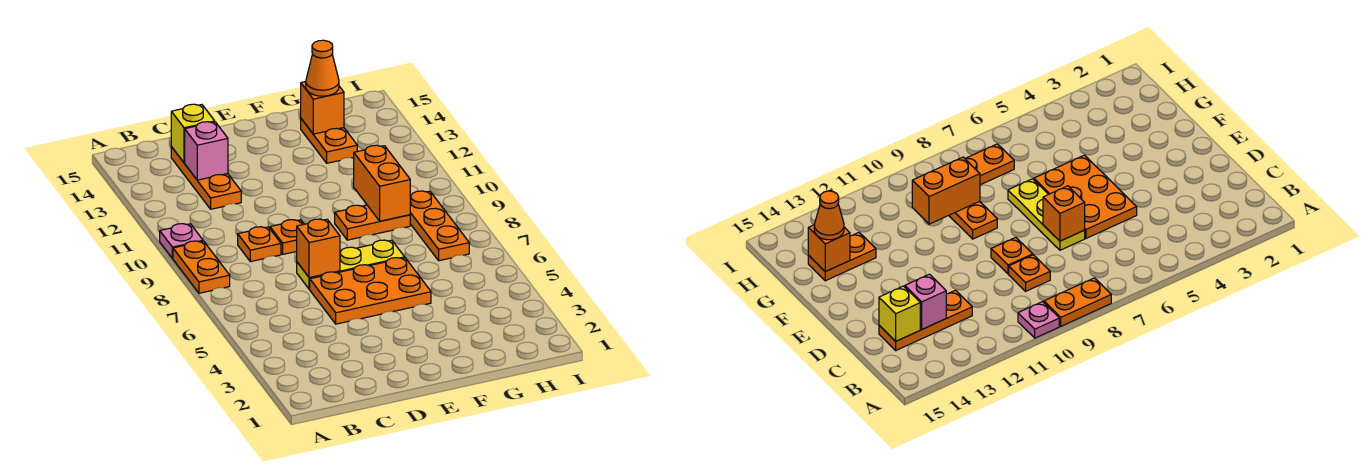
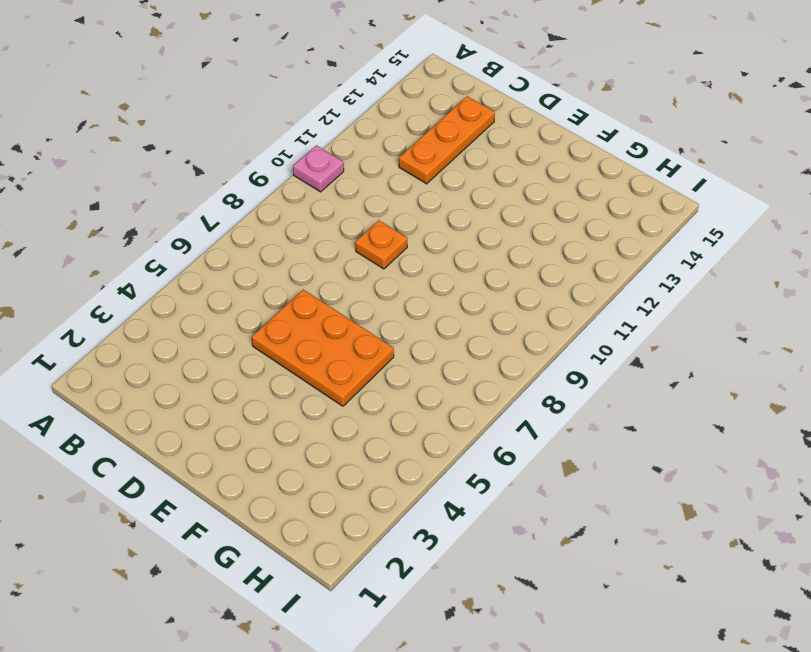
none -> orange plate A8:A9 level 1
none -> orange plate C9 level 1
none -> yellow plate D7:F7 level 1

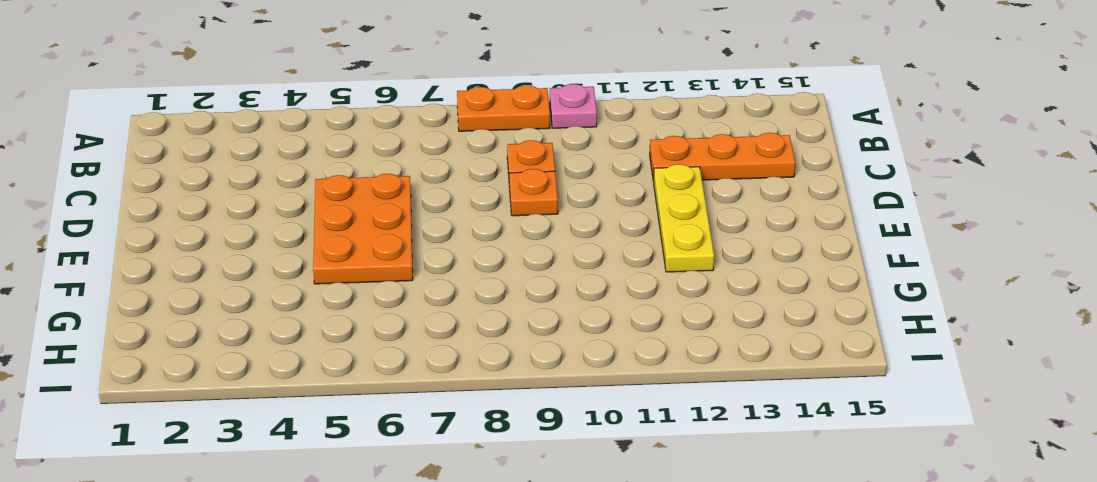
yellow plate D12:F12 level 1 -> yellow plate D7:F7 level 1
none -> orange plate F9:G9 level 1
none -> orange plate G13:G14 level 1
none -> orange plate H7:H9 level 1

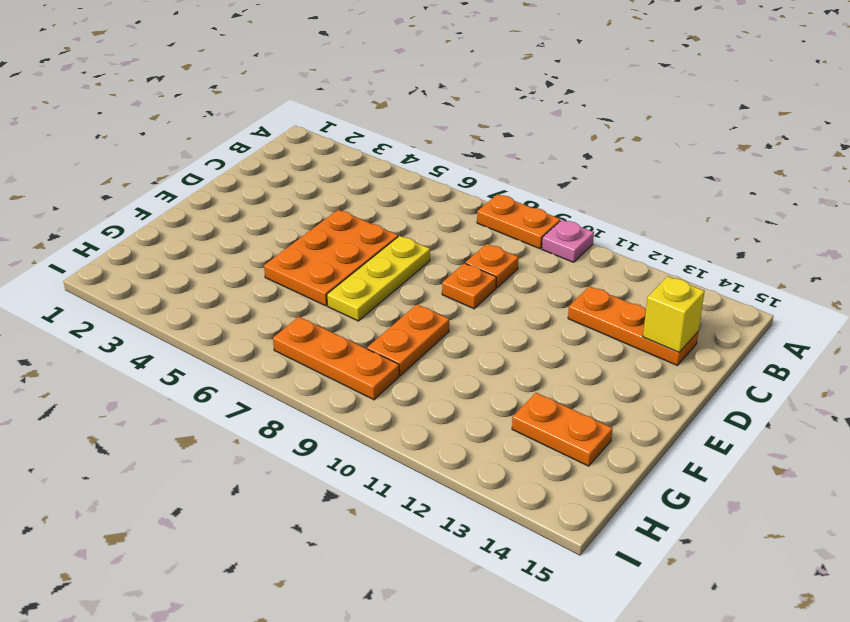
none -> pink brick C13 level 2
none -> orange brick D7 level 2
none -> orange brick G9:G10 level 2

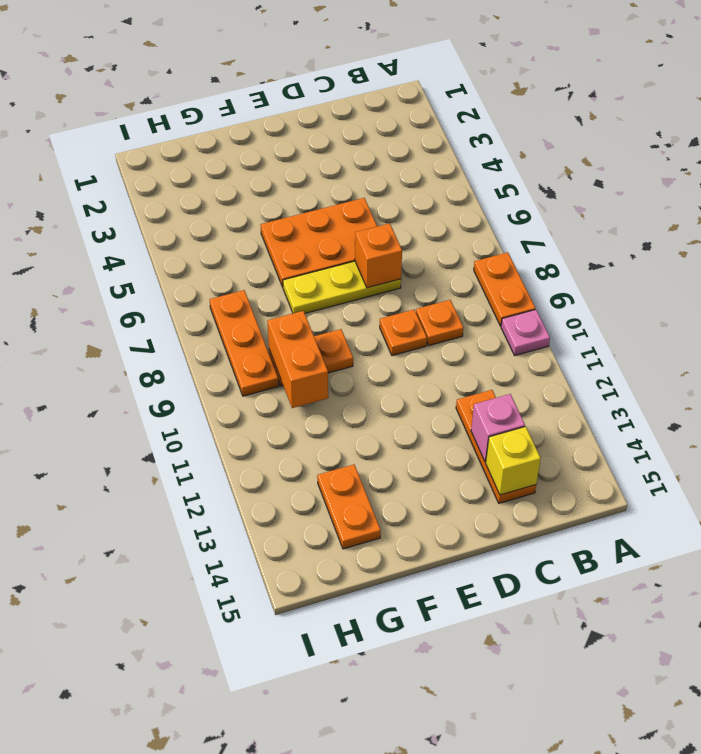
none -> orange brick G14 level 2
none -> orange cone G14 level 3

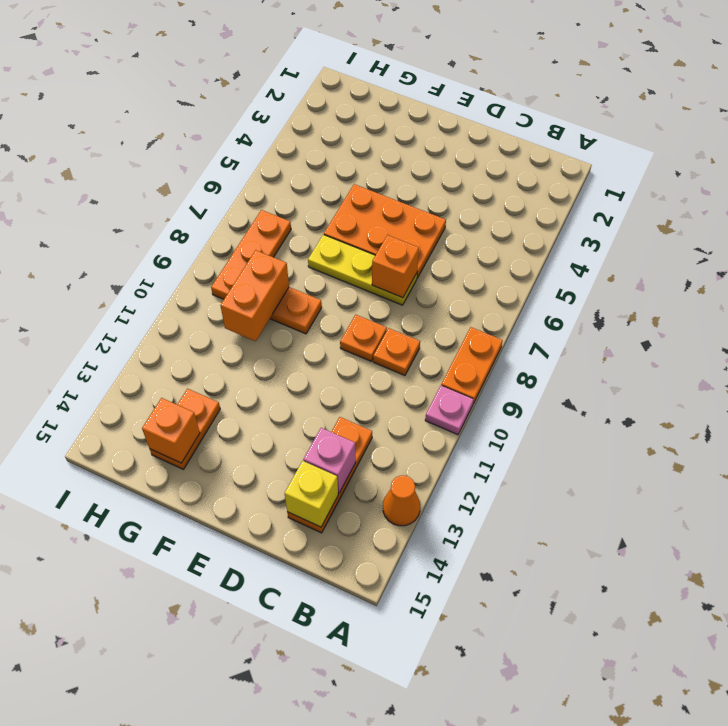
orange cone A13 level 1 -> orange cone G14 level 3

